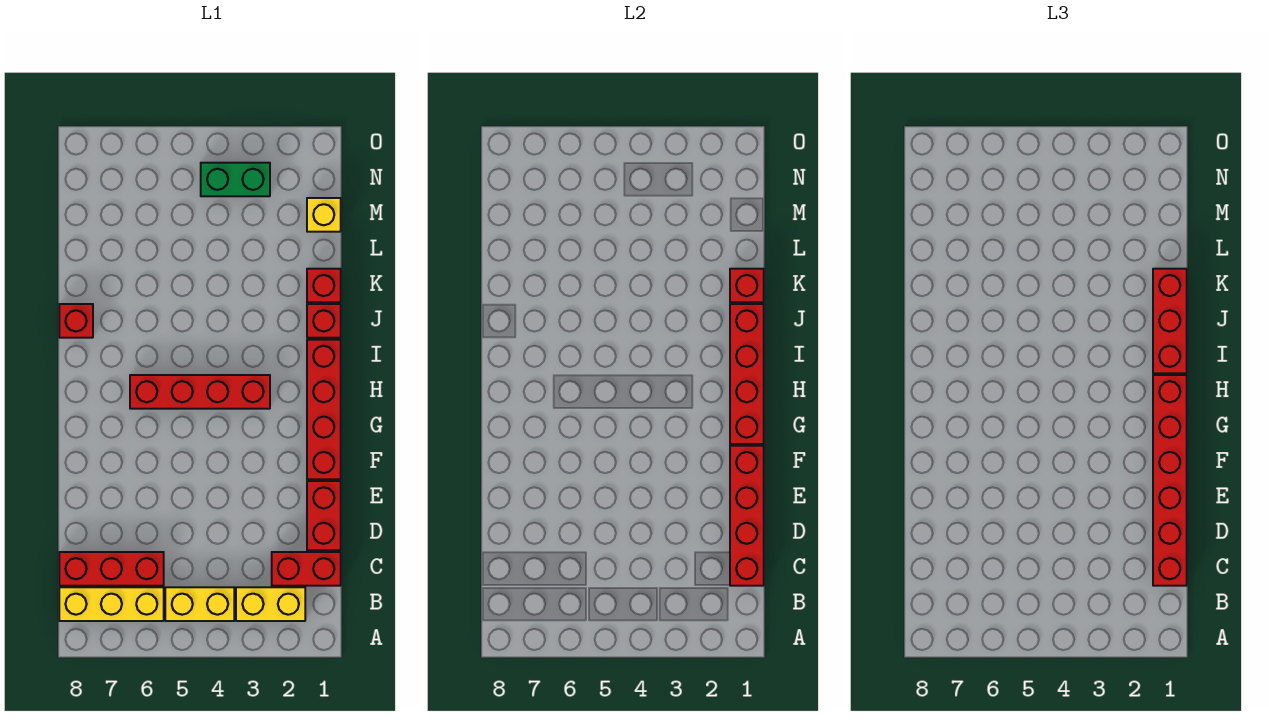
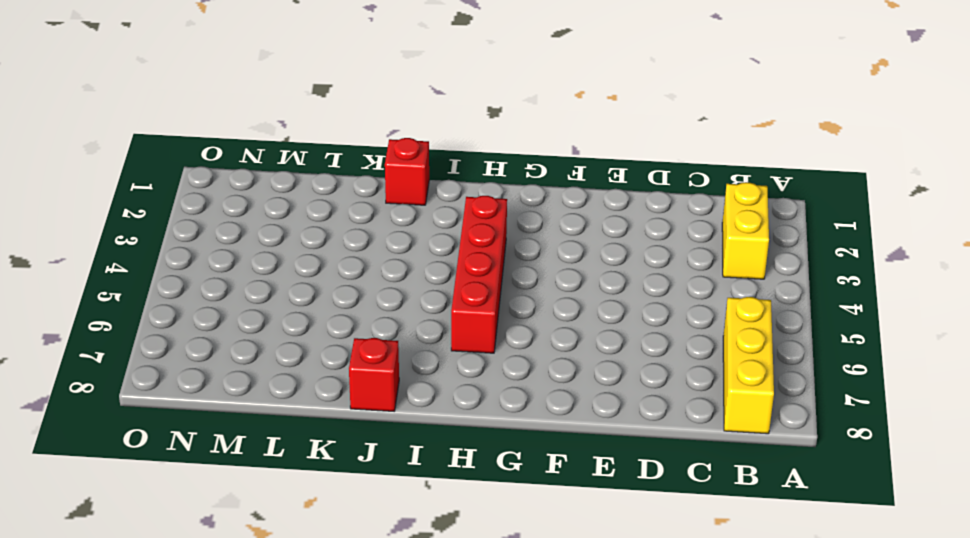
none -> yellow brick B4:B5 level 1
none -> red brick C1:C2 level 1
none -> red brick C6:C8 level 1

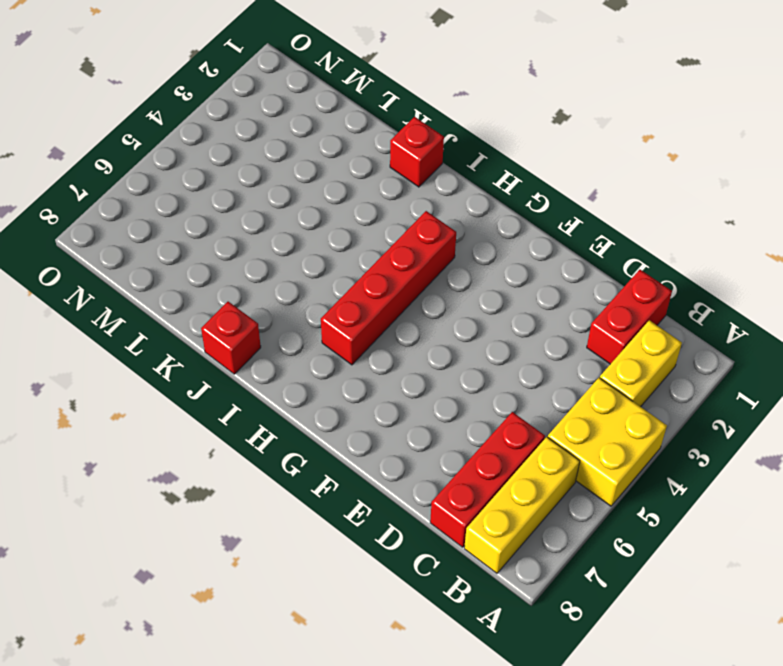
yellow brick A4:B5 level 1 -> yellow brick B4:B5 level 1
none -> red brick D1:E1 level 1
none -> red brick F1:I1 level 1
none -> red brick K1 level 1

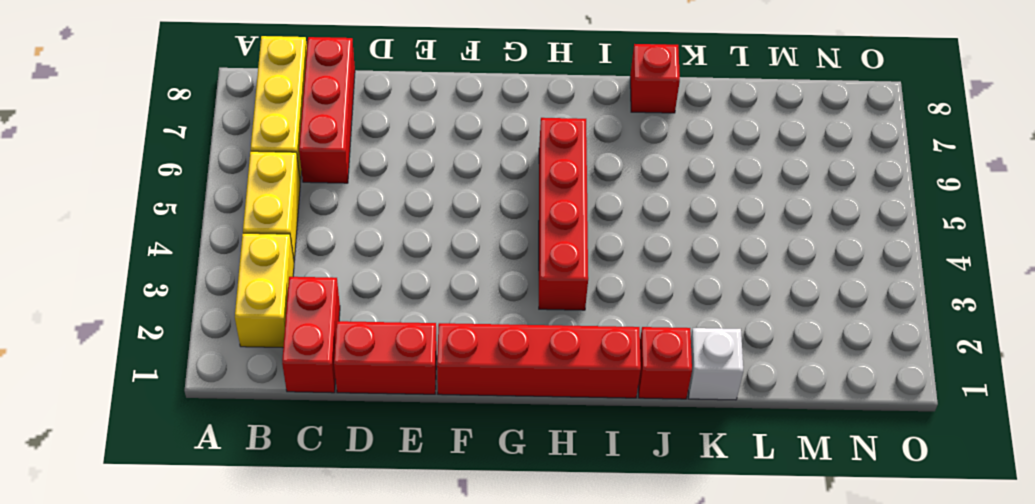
white brick K1 level 1 -> red brick K1 level 1
none -> yellow brick M1 level 1
none -> green brick N3:N4 level 1
none -> red brick C1:F1 level 2

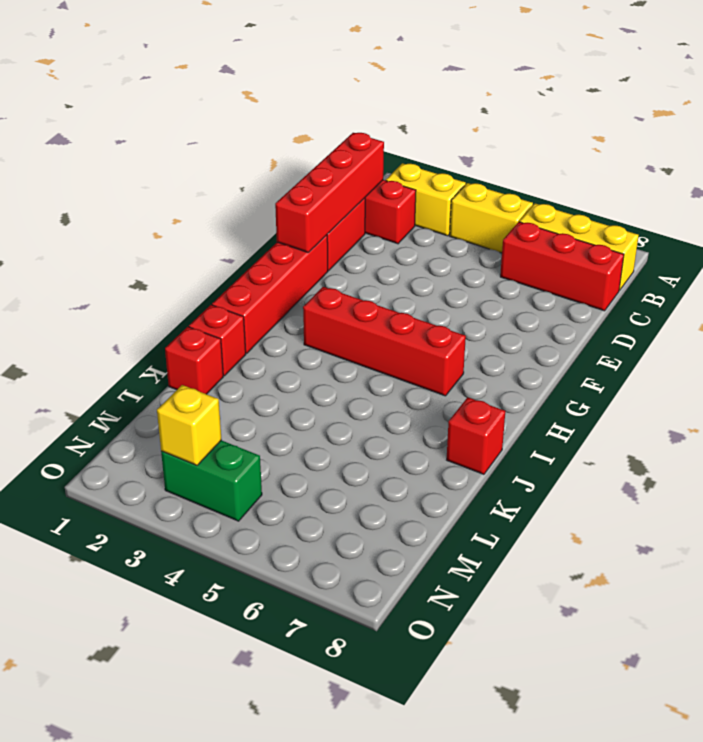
yellow brick N3 level 2 -> yellow brick M1 level 1
none -> red brick G1:J1 level 2
none -> red brick K1 level 2
none -> red brick C1:H1 level 3

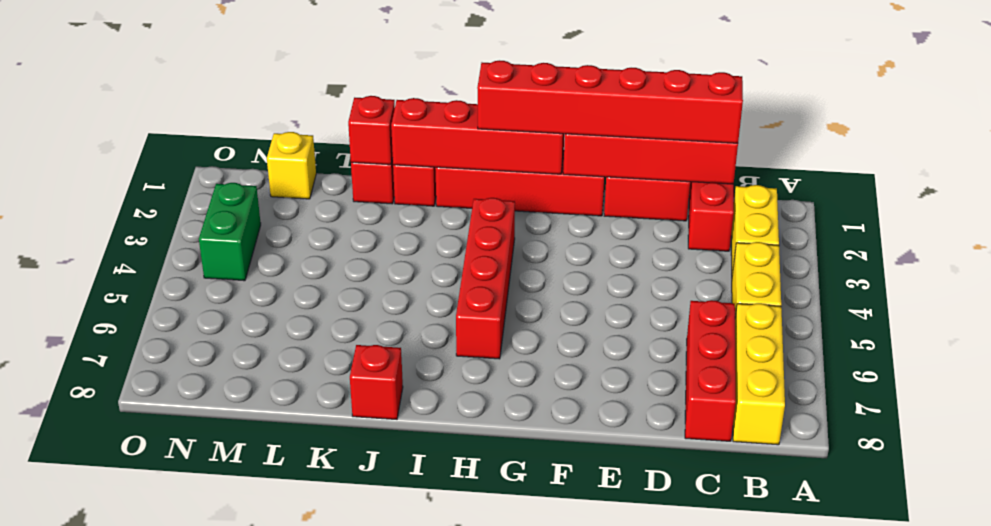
none -> red brick I1:K1 level 3

